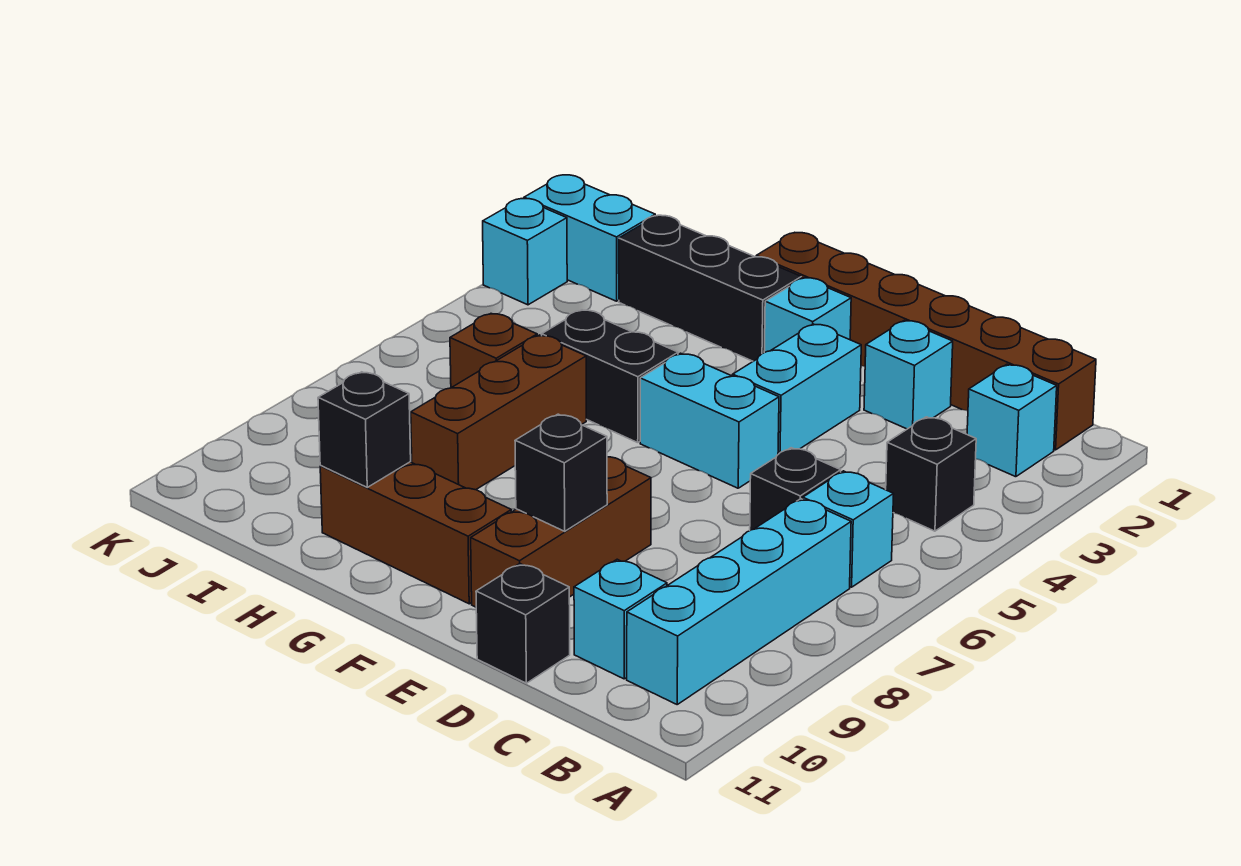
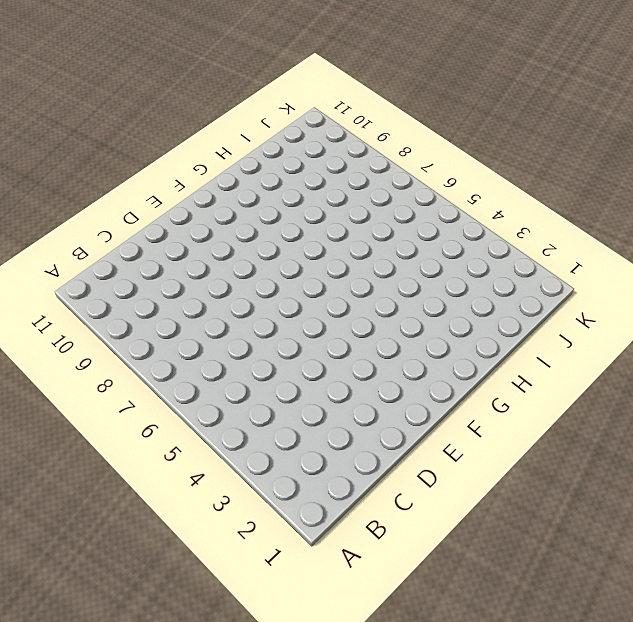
none -> brown brick B1:G1 level 1
none -> cyan brick B2 level 1
none -> black brick B4 level 1

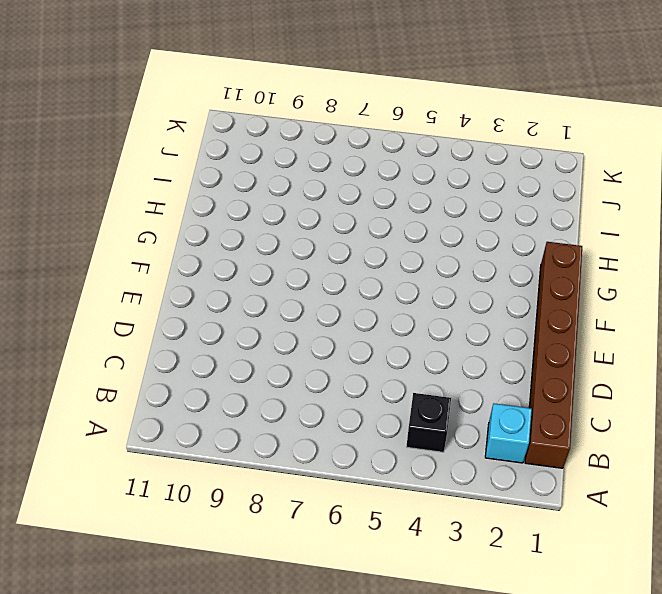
none -> cyan brick B6 level 1
none -> cyan brick B7:B10 level 1
none -> black brick C6 level 1

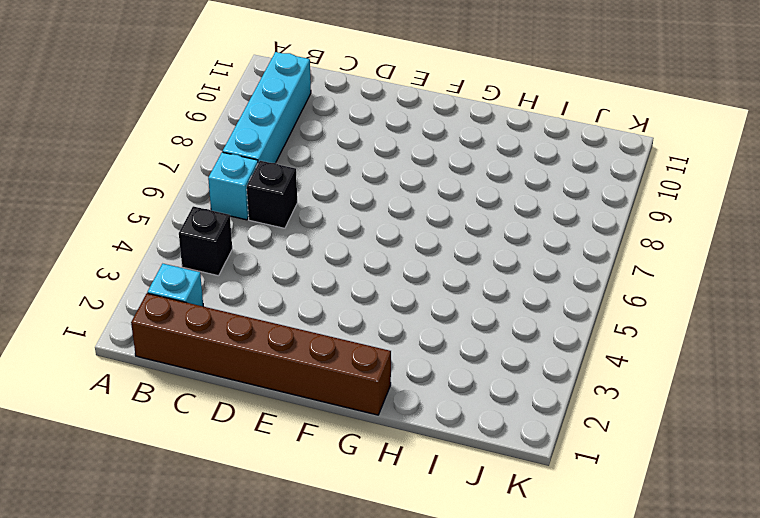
none -> cyan brick C10 level 1
none -> cyan brick D2 level 1
none -> black brick D11 level 1

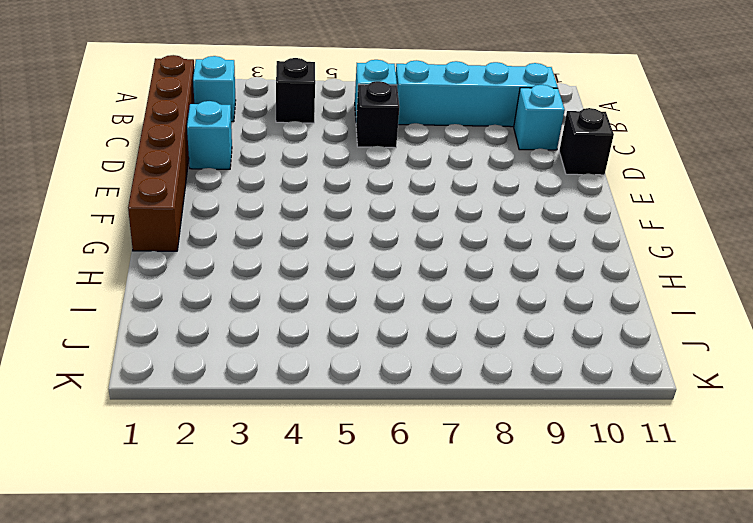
none -> cyan brick E3:E4 level 1
none -> cyan brick E5:F5 level 1
none -> brown brick E8:E10 level 1

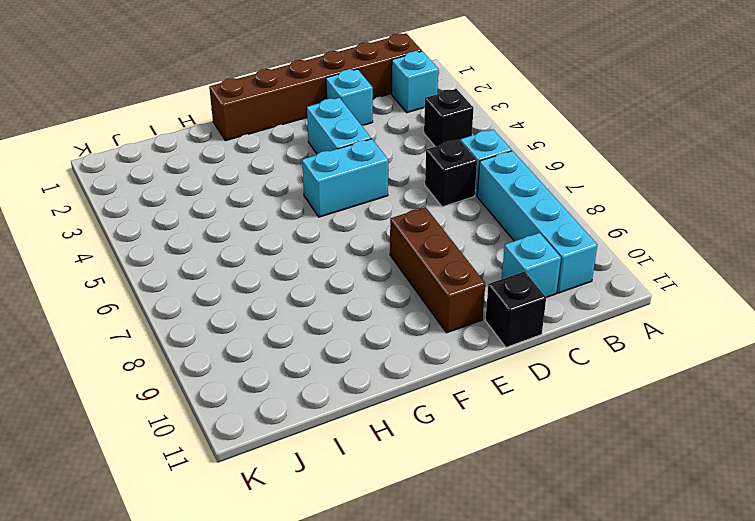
none -> cyan brick F2 level 1
none -> brown brick F10:H10 level 1
none -> black brick G2:I2 level 1

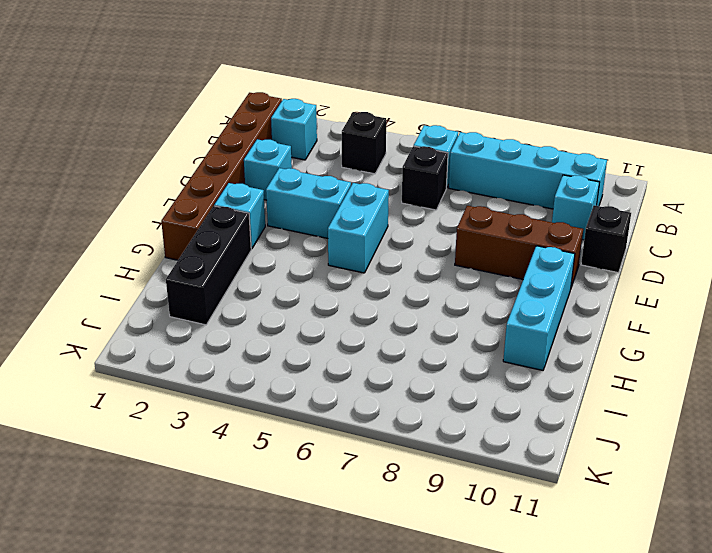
cyan brick F10:H10 level 1 -> brown brick F10:H10 level 1
none -> black brick G5:H5 level 1
none -> brown brick H6:H8 level 1
none -> brown brick I6 level 1

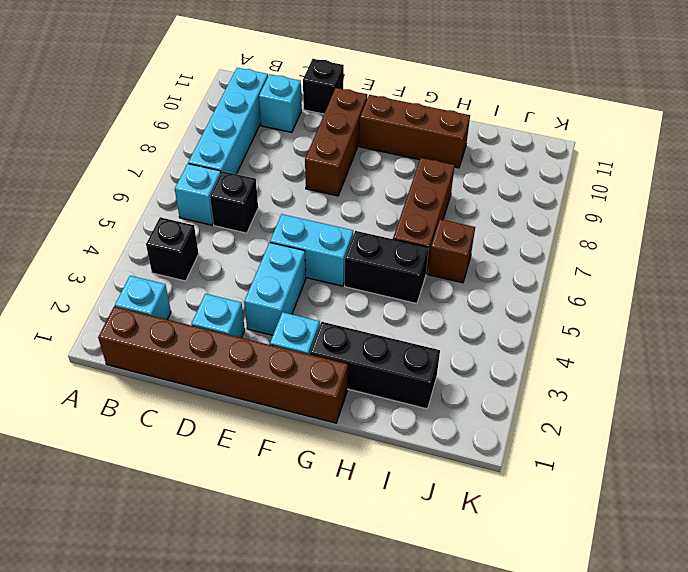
none -> cyan brick J2:K2 level 1
none -> cyan brick K3 level 1
none -> black brick E9 level 2

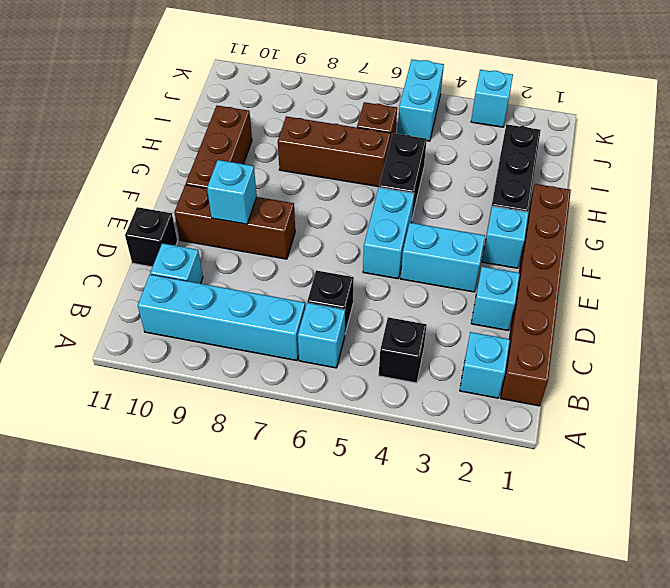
cyan brick E9 level 2 -> black brick E9 level 2
cyan brick J5:K5 level 1 -> cyan brick J2:K2 level 1
none -> black brick H10 level 2

